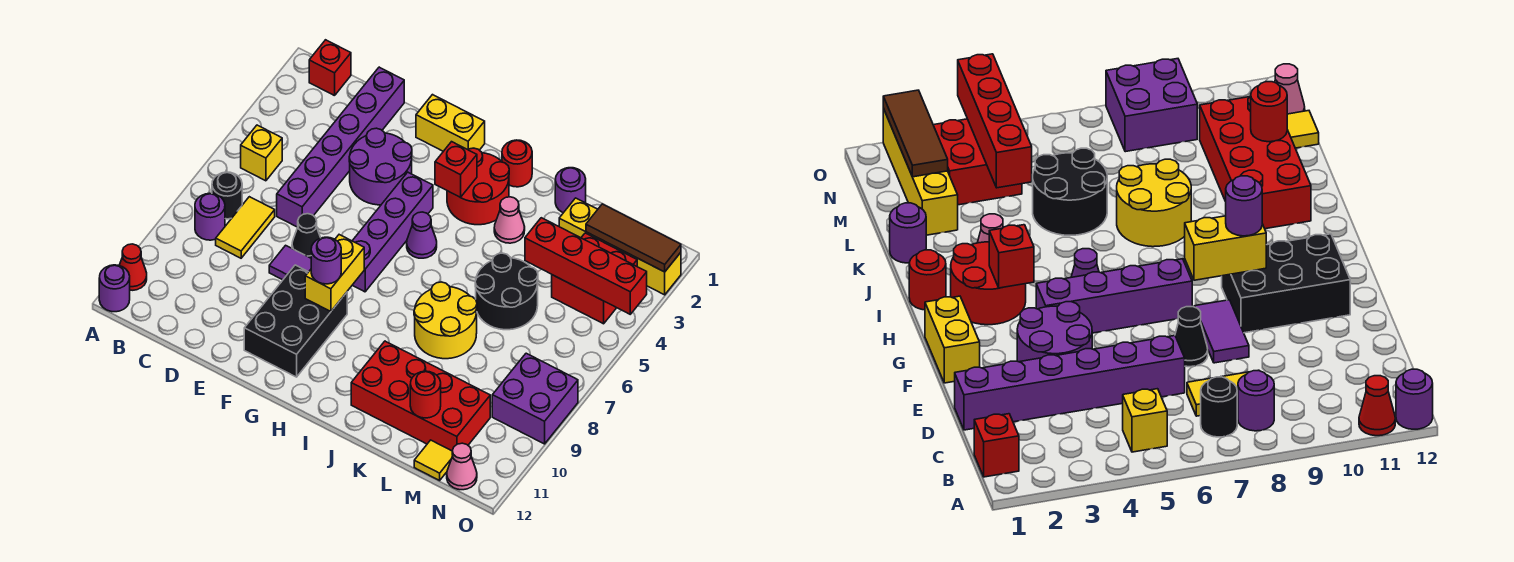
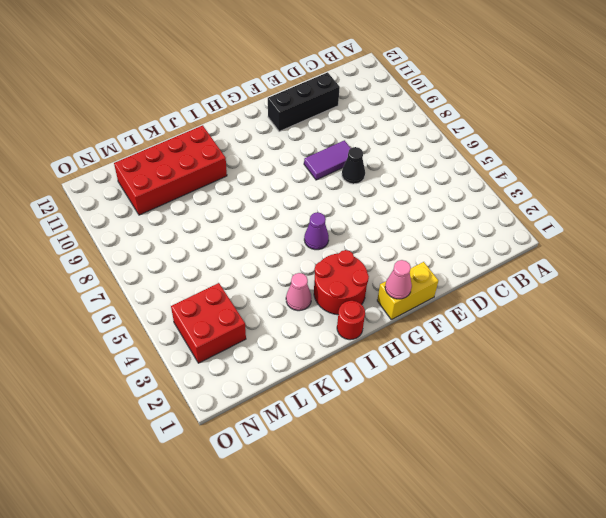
black brick D11:F11 level 1 -> black brick F9:G11 level 1
pink cone G1 level 2 -> pink cone N12 level 1
none -> red cone A11 level 1
none -> purple round brick A12 level 1
none -> red brick B1 level 1
none -> yellow brick B5 level 1

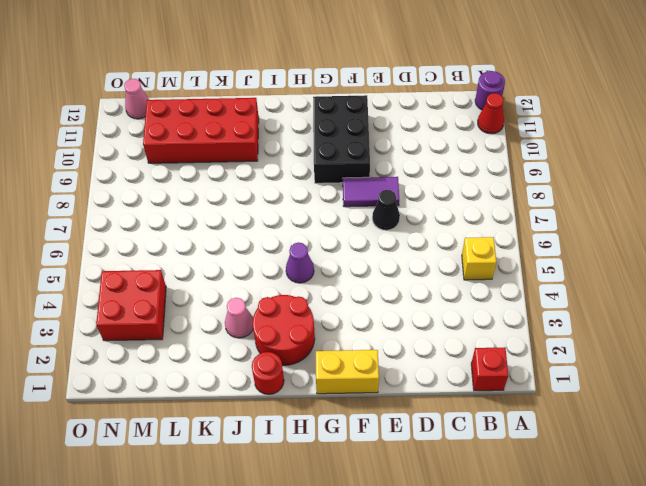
none -> black round brick B7 level 1
none -> purple round brick B8 level 1
none -> yellow tile C7:C8 level 1
none -> purple brick D1:D6 level 1

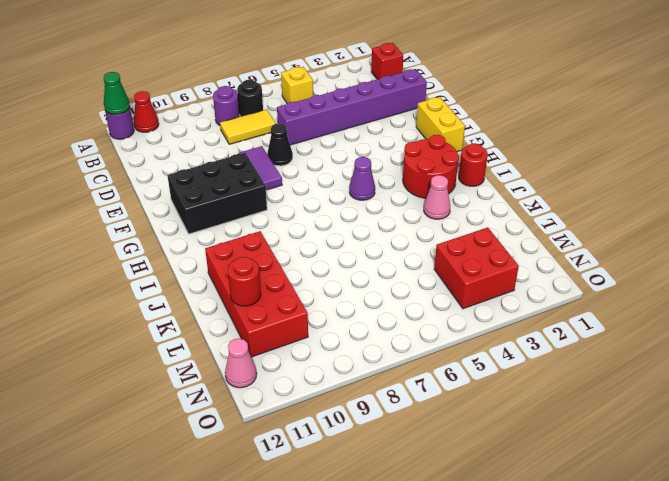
green cone A12 level 2 -> none
none -> purple round brick E3:F4 level 1
none -> purple brick G4:G7 level 1
none -> yellow round brick J7:K8 level 1
none -> purple round brick K1 level 1

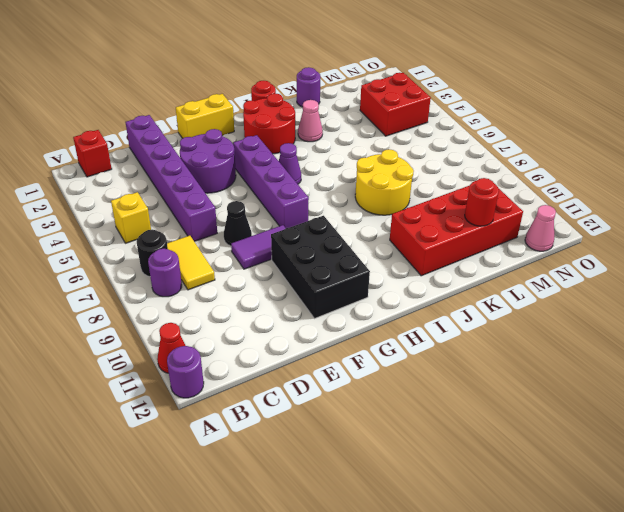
none -> black round brick K5:L6 level 1
none -> yellow brick L2:O2 level 1
none -> yellow tile M12 level 1
none -> purple brick N8:O9 level 1

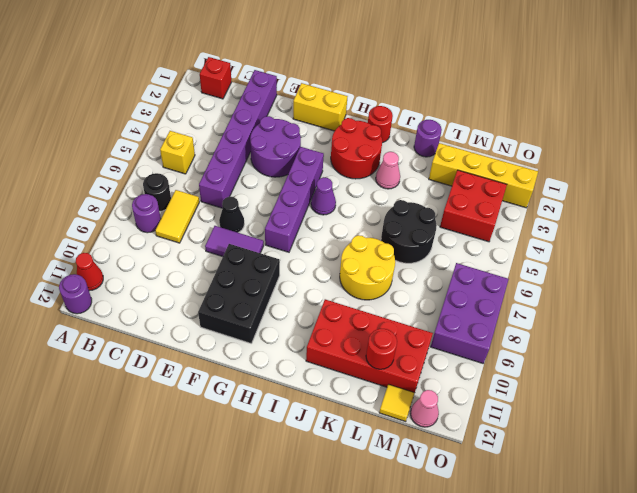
purple brick N7:O9 level 1 -> purple brick N8:O9 level 1
none -> yellow brick G8:G9 level 2
none -> red brick H3 level 2
none -> red brick L4:O4 level 2
none -> brown tile M2:O2 level 2

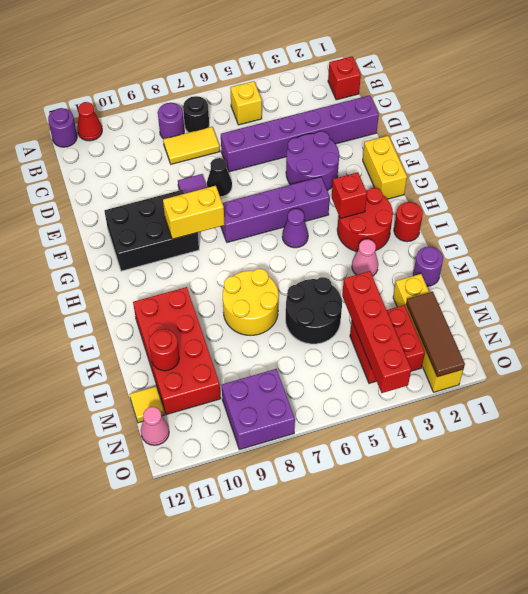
none -> purple round brick G9 level 3

